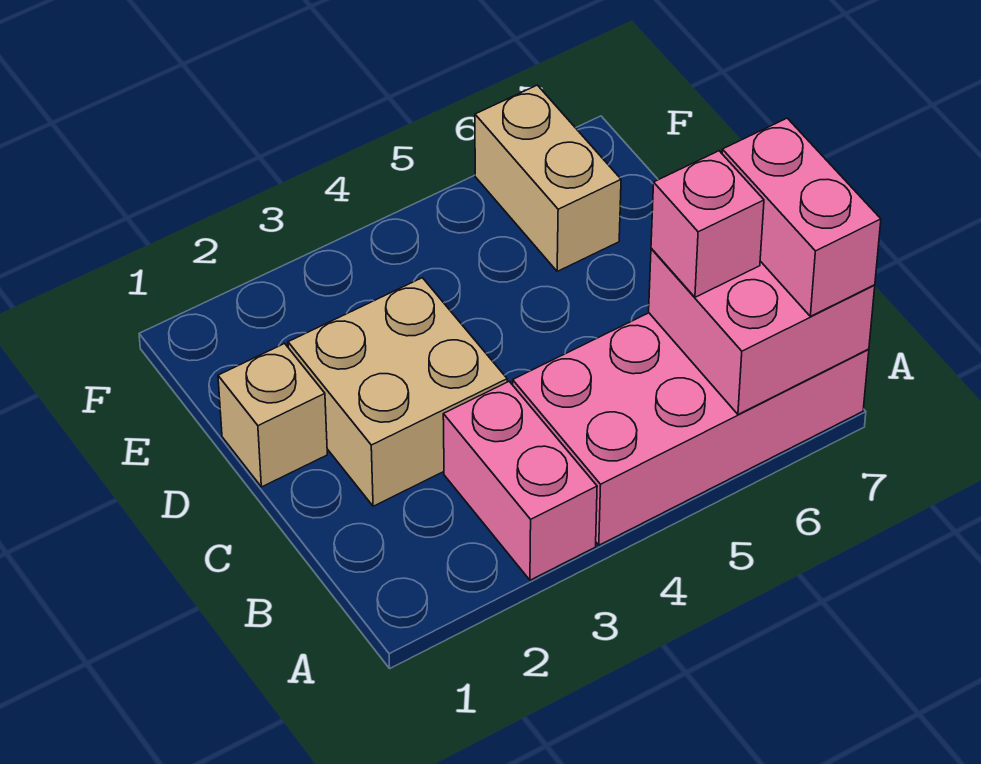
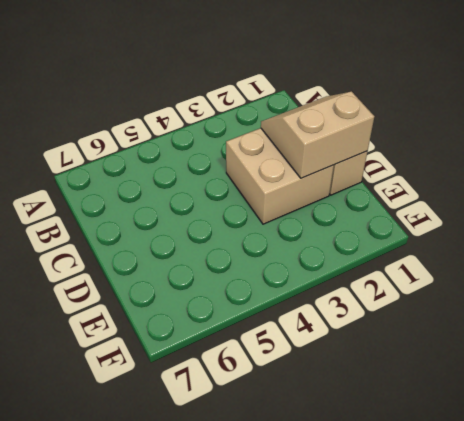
tan slope C1:D2 level 2 top D -> none
none -> pink brick A3:B3 level 1
none -> pink brick A4:B7 level 1

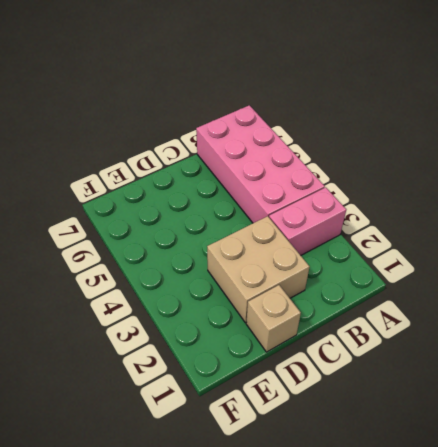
none -> tan brick E6:F6 level 1
none -> pink brick A6:B7 level 2

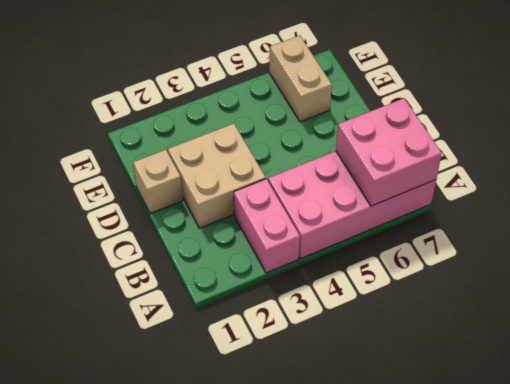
none -> pink brick A7:B7 level 3
none -> pink brick B6 level 3

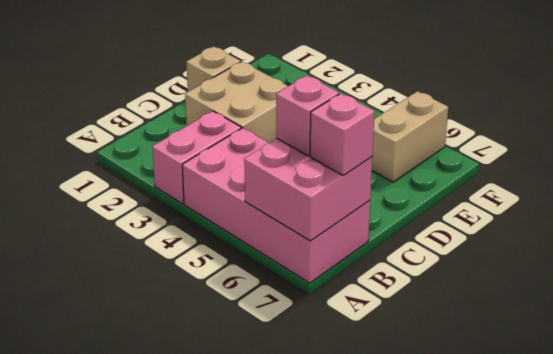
pink brick B7 level 3 -> pink brick A7:B7 level 3

